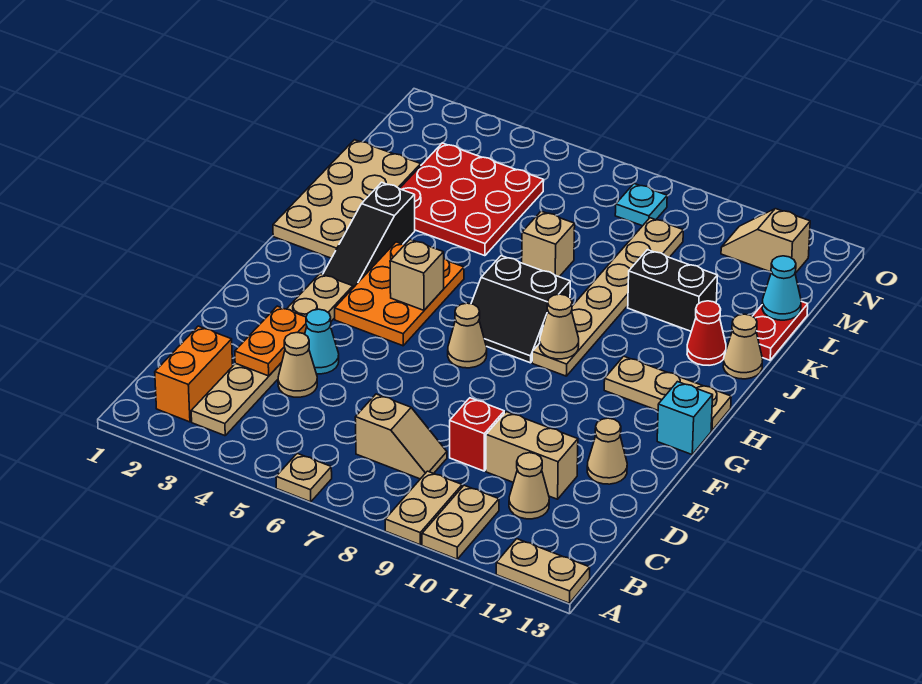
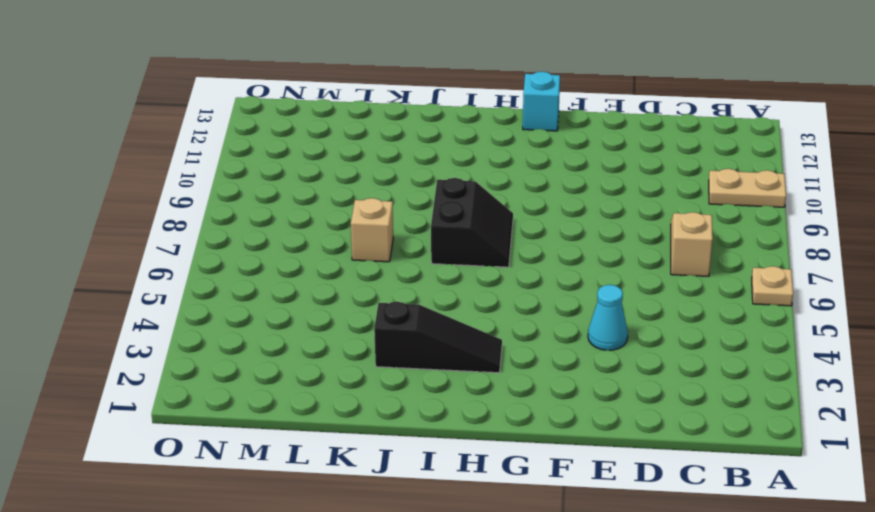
none -> tan plate A9:B9 level 1
none -> tan plate A12:A13 level 1
none -> orange brick B2:C2 level 1
none -> tan plate B3:G3 level 1

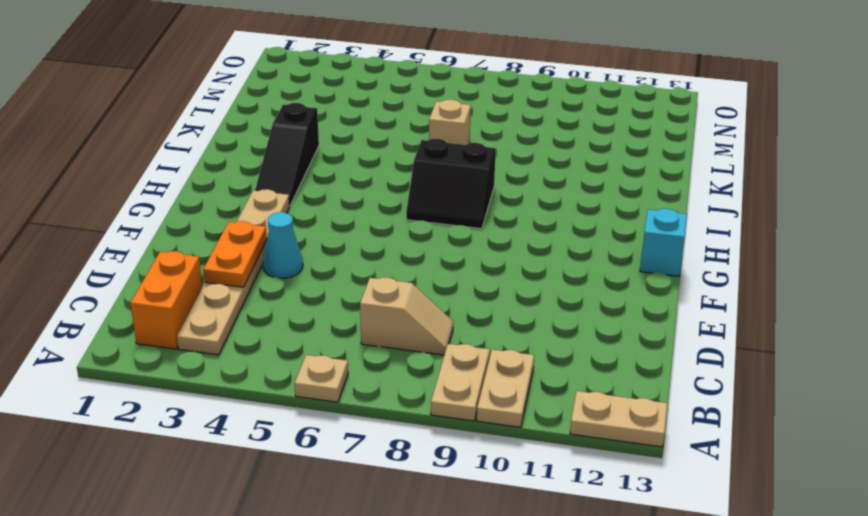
none -> tan cone C11 level 1
none -> tan cone D4 level 1
none -> red brick D9 level 1
none -> tan brick D10:D11 level 1

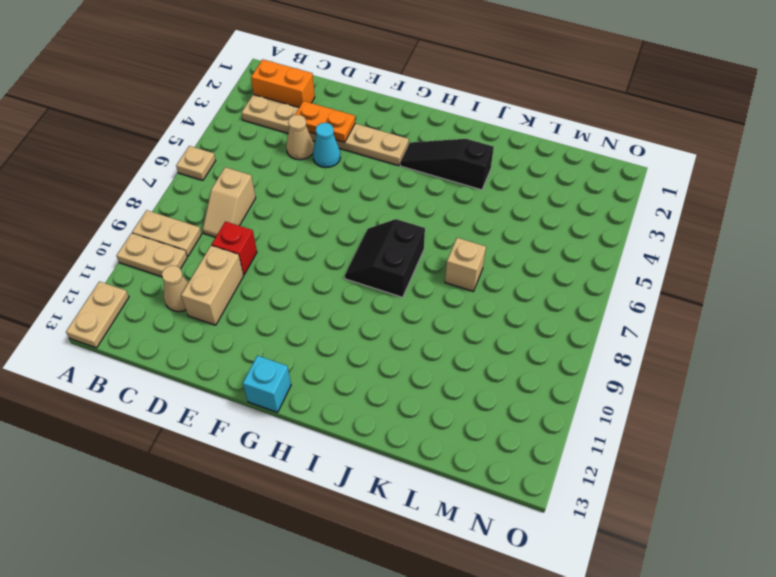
none -> tan cone E12 level 1
none -> orange plate G4:I5 level 1
none -> tan cone G7 level 1
none -> tan plate H9:M9 level 1

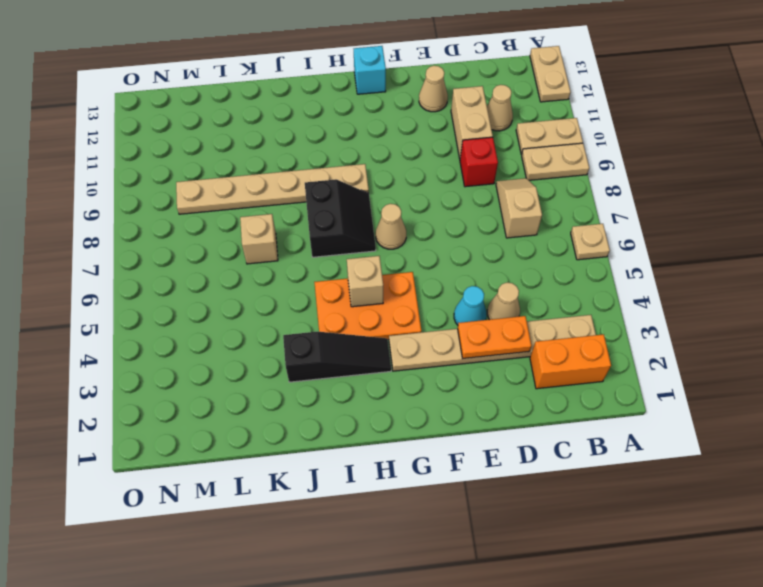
none -> tan plate H11:H13 level 1
none -> tan plate I1:L2 level 1
none -> red cone J12 level 1
none -> tan cone J13 level 1

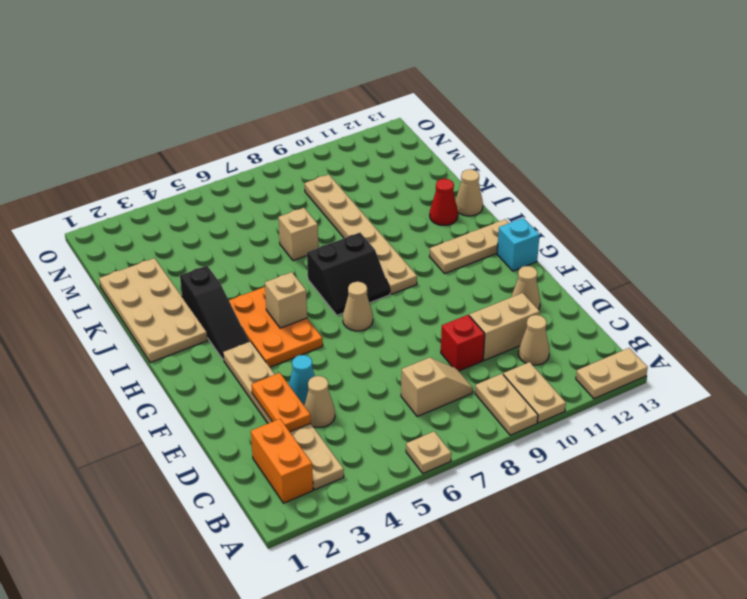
none -> red plate K3:M5 level 1
none -> black brick K10:K11 level 1
none -> red plate K13:L13 level 1
none -> cyan plate N8 level 1

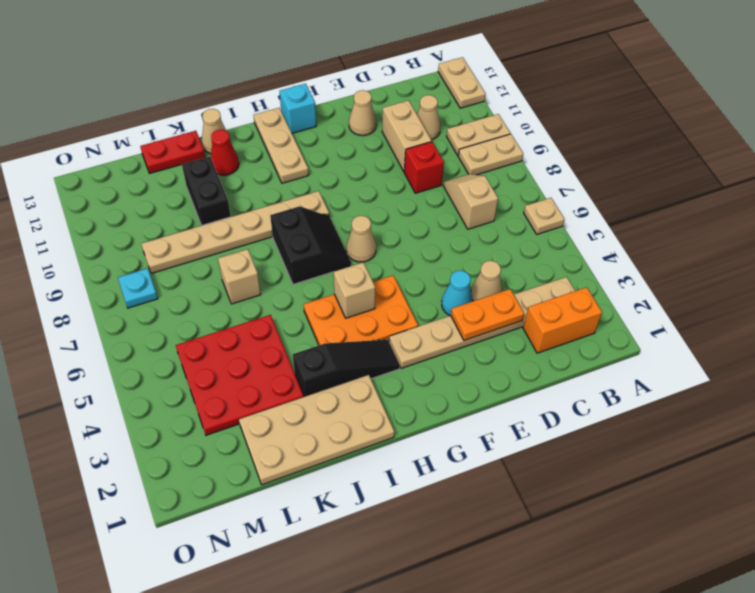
none -> tan slope N11:N12 level 1 top 12
none -> tan cone H9 level 2
none -> cyan cone L13 level 2

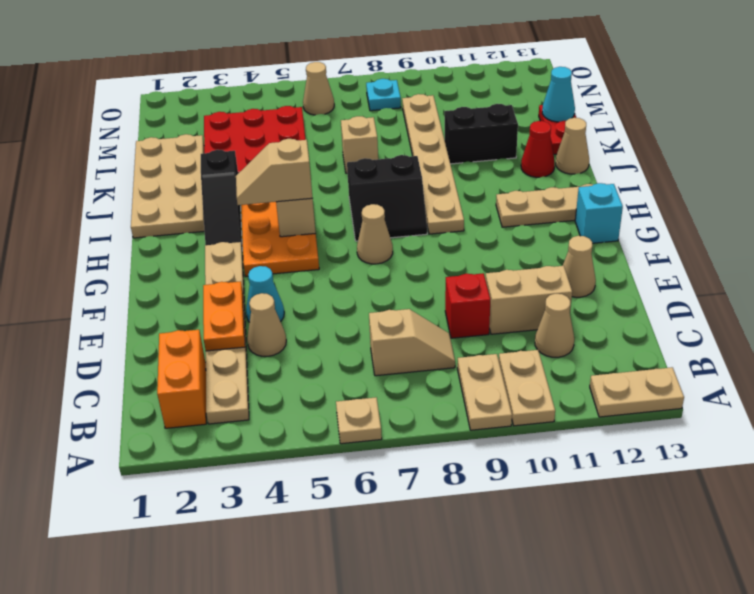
tan slope H4:H5 level 3 top 5 -> tan slope N11:N12 level 1 top 12
tan cone N6 level 1 -> tan cone H9 level 2

